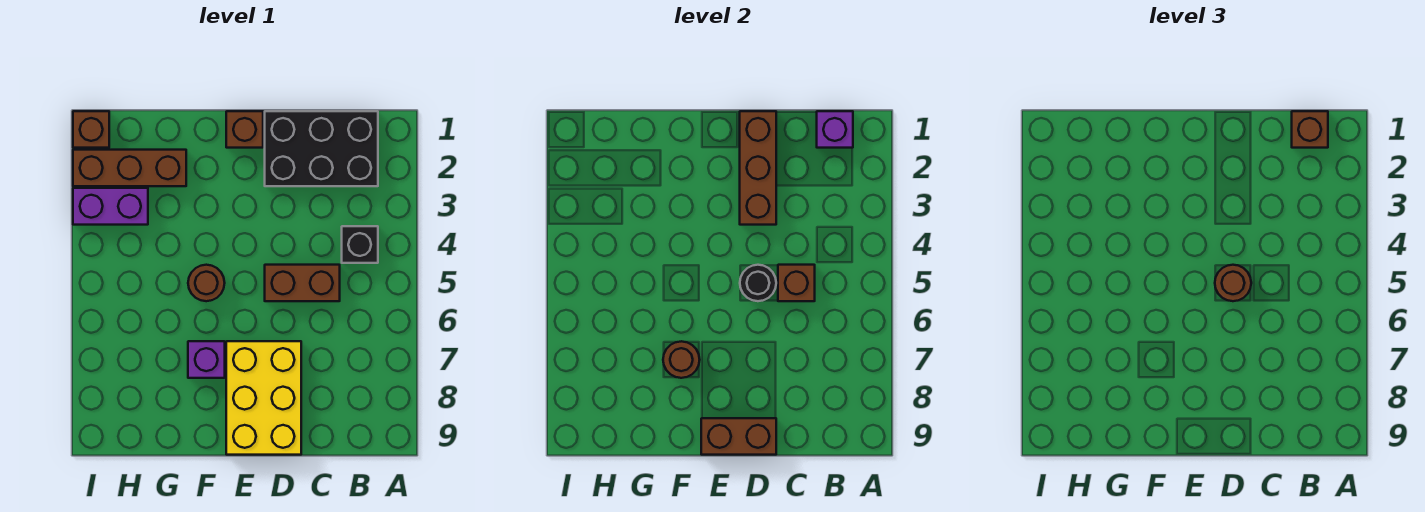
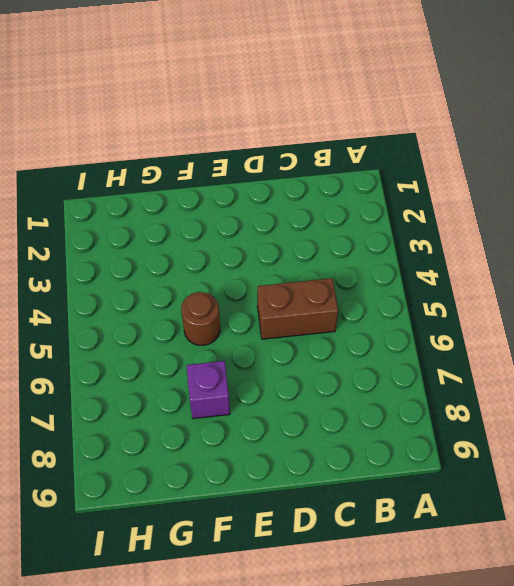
none -> black brick B1:D2 level 1
none -> black brick B4 level 1
none -> yellow brick D7:E9 level 1

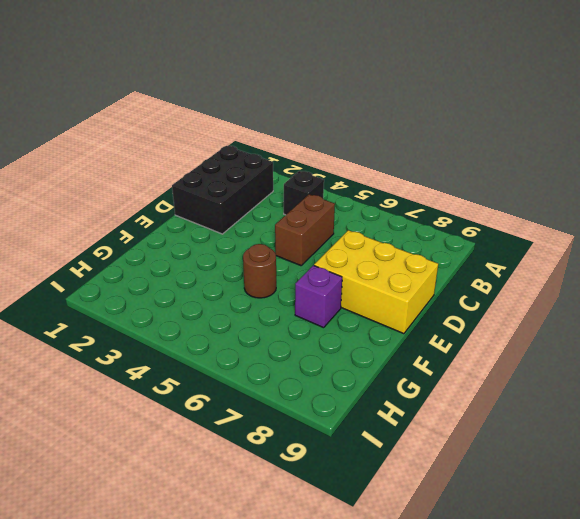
none -> brown brick E1 level 1
none -> brown brick G2:I2 level 1
none -> purple brick H3:I3 level 1

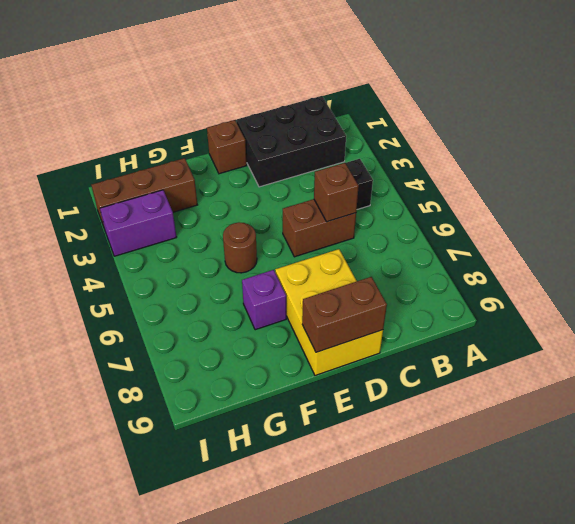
none -> brown brick I1 level 1
none -> purple brick B1 level 2
none -> brown brick D1:D3 level 2

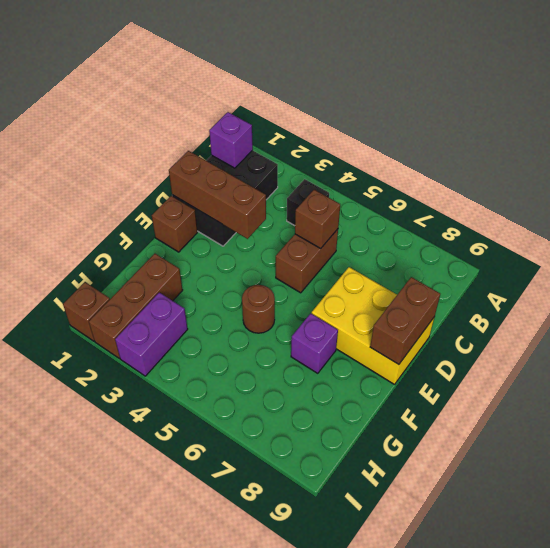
none -> black round brick D5 level 2
none -> brown round brick F7 level 2
none -> brown brick B1 level 3

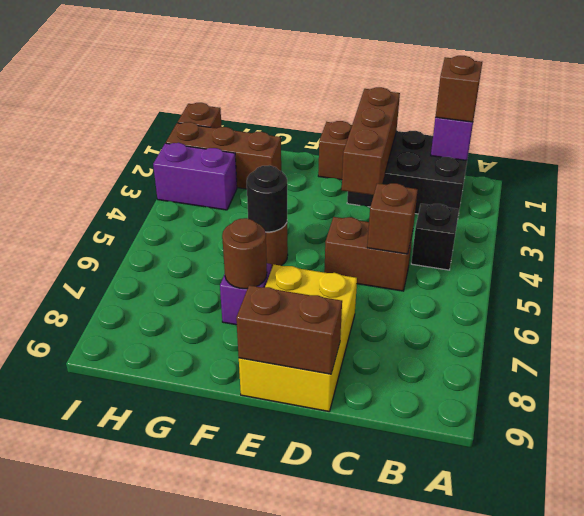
black round brick F5 level 2 -> black round brick D5 level 2
none -> brown round brick D5 level 3

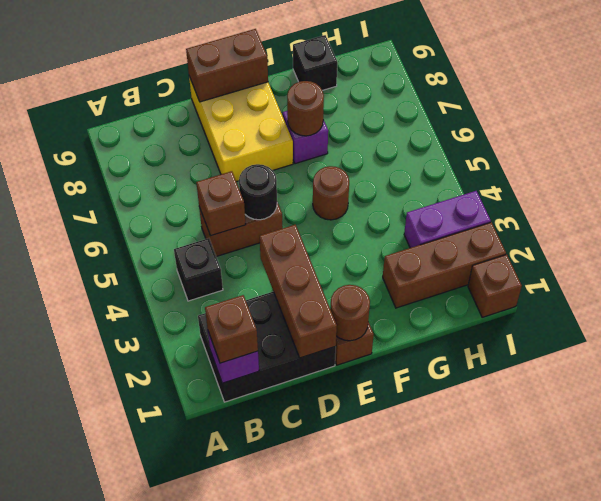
brown round brick E1 level 2 -> brown round brick D5 level 3
black brick G9 level 1 -> none

